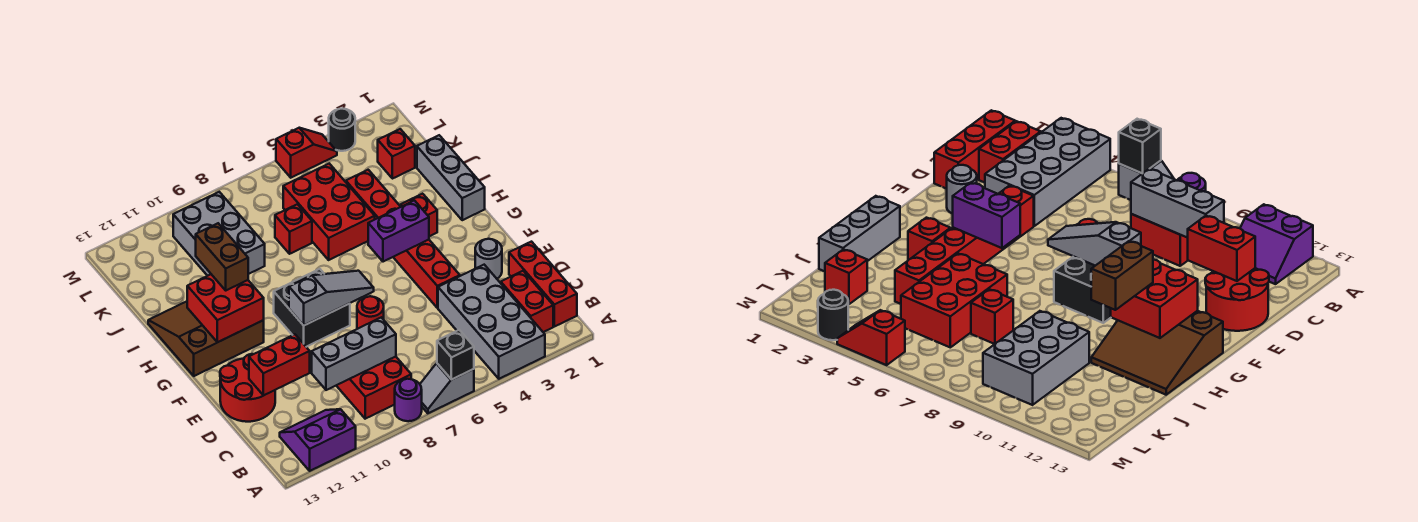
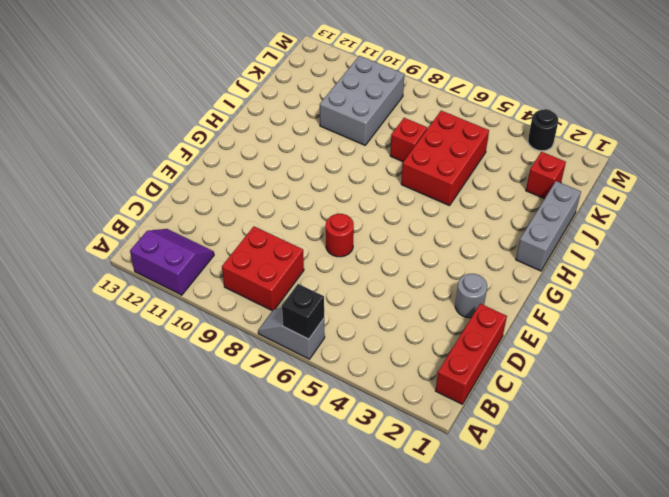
none -> grey brick A3:D4 level 1
none -> purple round brick A8 level 1
none -> red brick B2:C2 level 1

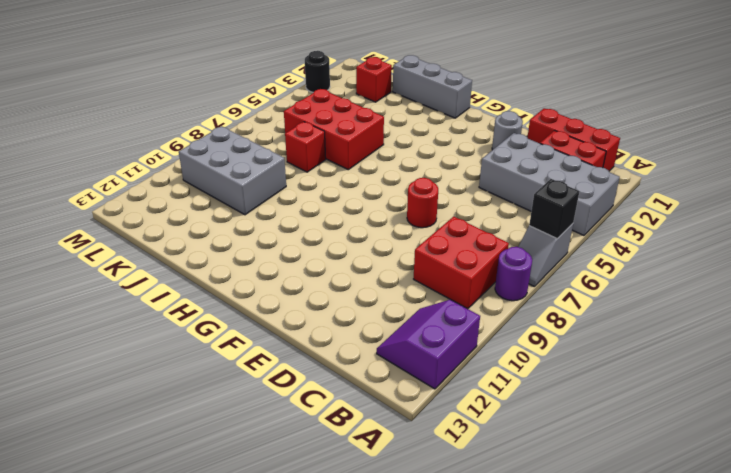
none -> red round brick D12:E13 level 1
none -> red brick E4:J4 level 1
none -> black brick F8:G9 level 1

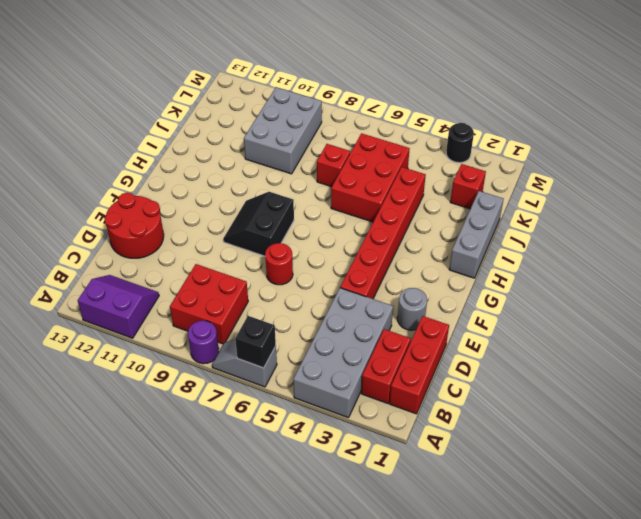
black slope F8:G9 level 1 top 8 -> black brick F8:G9 level 1
none -> brown slope G11:I13 level 1 top G
none -> red brick H3 level 1
none -> red slope M4:M5 level 1 top 5

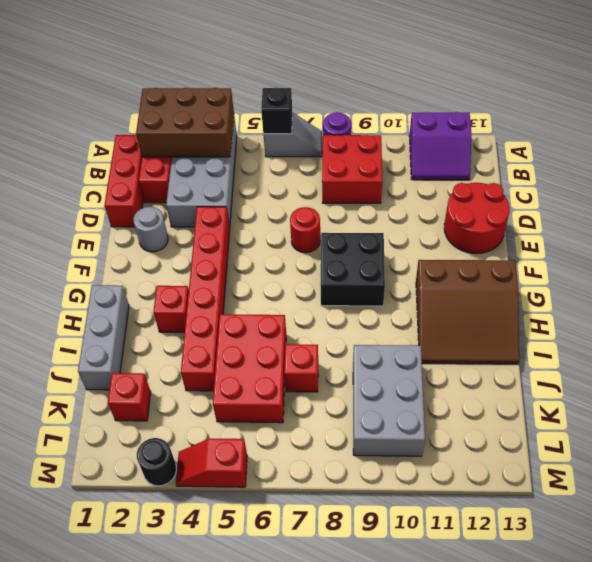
brown brick A2:B4 level 2 -> none
none -> grey brick C8:C10 level 2
none -> red brick D11:D12 level 2
none -> grey slope F7:F9 level 2 top 9

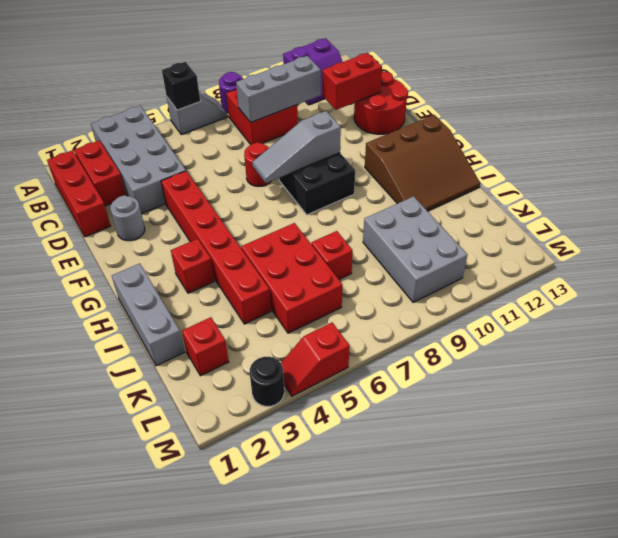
none -> purple brick G4:G5 level 2
none -> red brick G11:H12 level 2
none -> brown brick H11:I11 level 3

